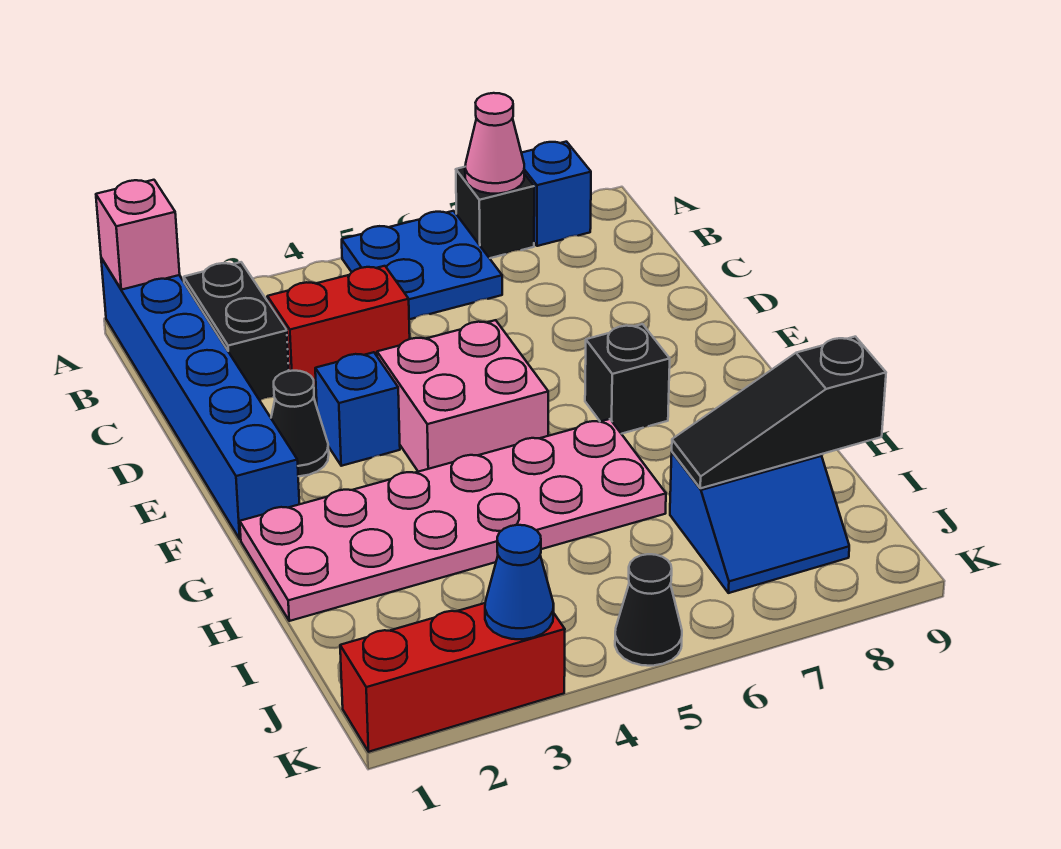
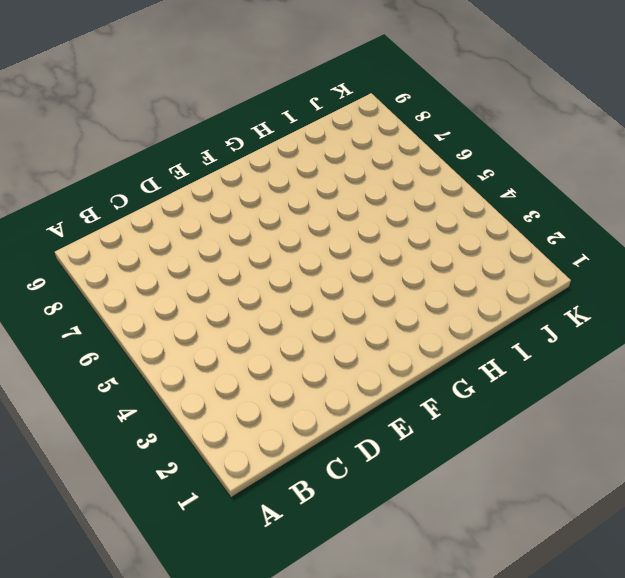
none -> blue brick A1:F1 level 1
none -> blue plate A5:B6 level 1
none -> black brick A7 level 1

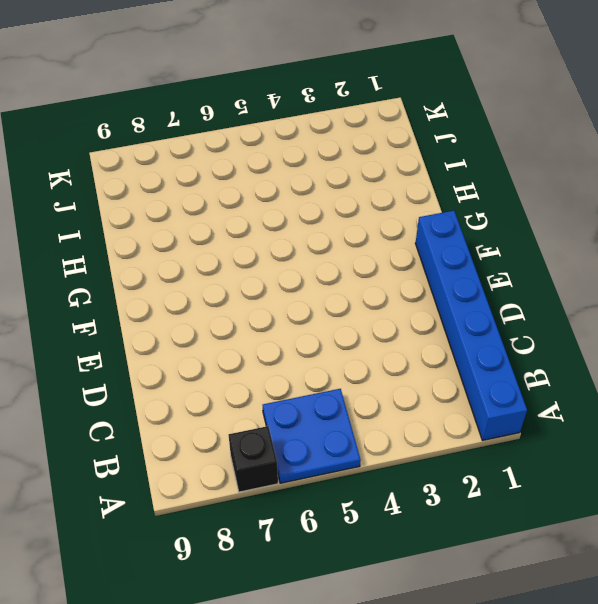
none -> blue brick A8 level 1
none -> black brick B2:C2 level 1
none -> red brick C3:C4 level 1

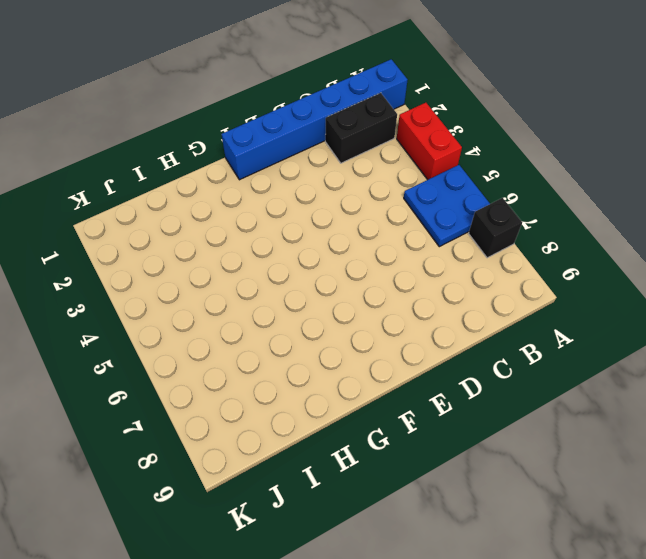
red brick A3:A4 level 1 -> red brick C3:C4 level 1
none -> blue brick A8 level 1
none -> black cone E2 level 1
none -> blue brick E3 level 1

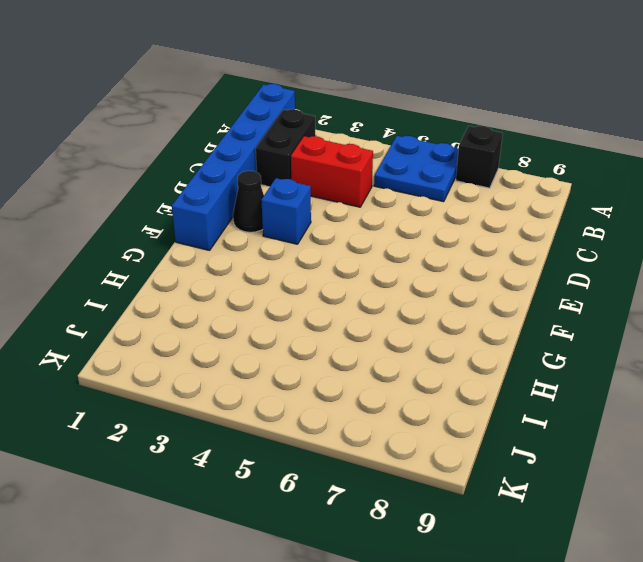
none -> blue brick A8 level 1
none -> pink brick E4:F5 level 1
none -> black brick F7 level 1

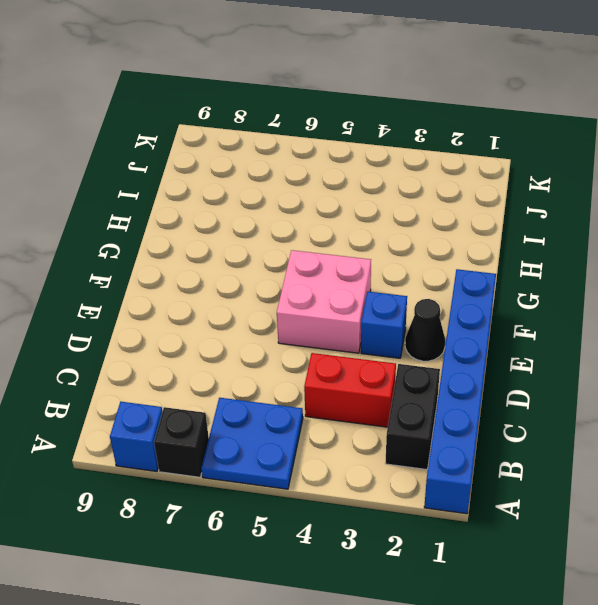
none -> black brick F7 level 1
none -> pink plate G1:H6 level 1
none -> blue slope I7:J8 level 1 top I

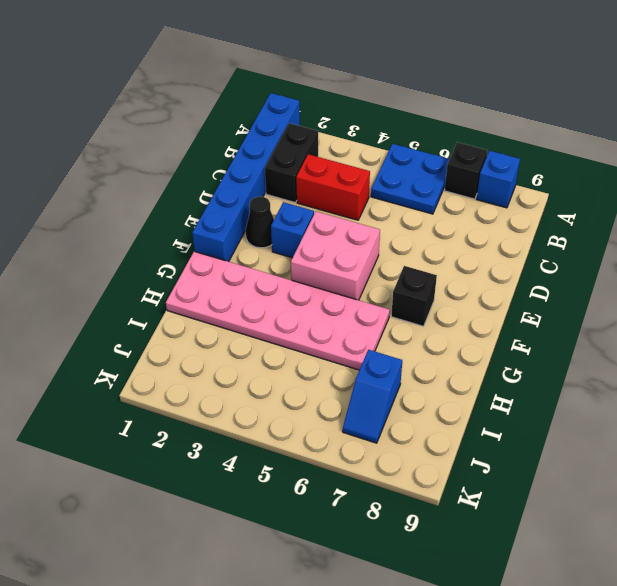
blue slope I7:J7 level 1 top I -> blue slope I7:J8 level 1 top I
none -> red brick K1:K3 level 1
none -> black cone K5 level 1
none -> pink brick A1 level 2

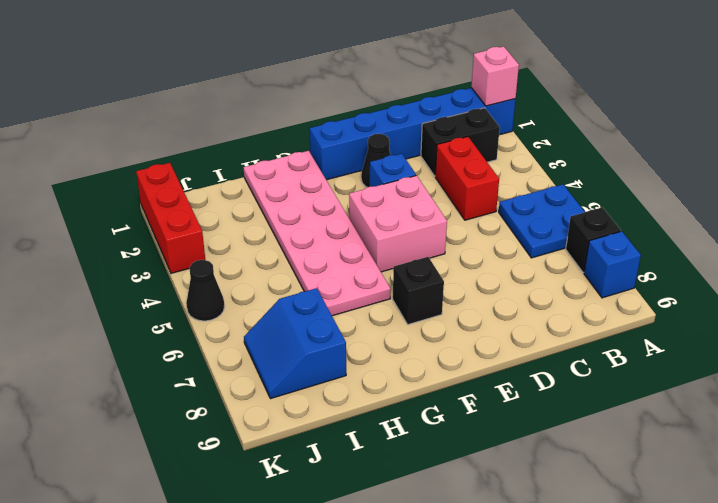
none -> pink cone A7 level 2
none -> black slope I7:I9 level 2 top 9
none -> blue cone K3 level 2

